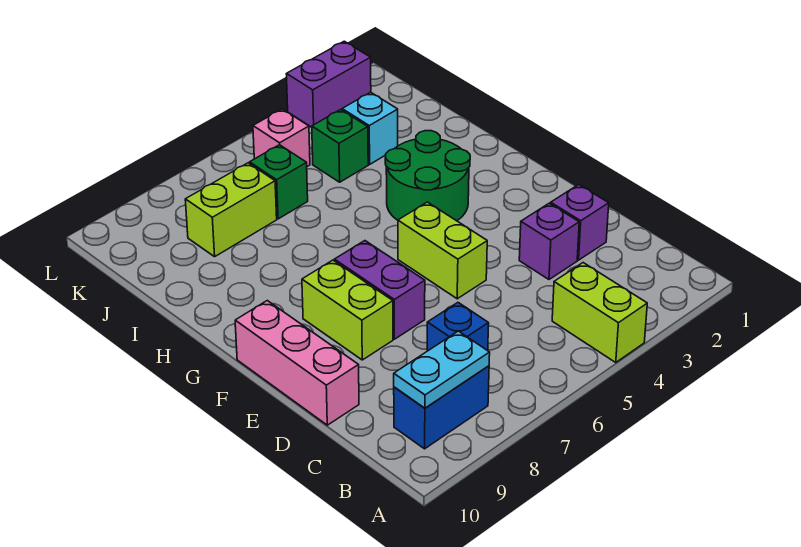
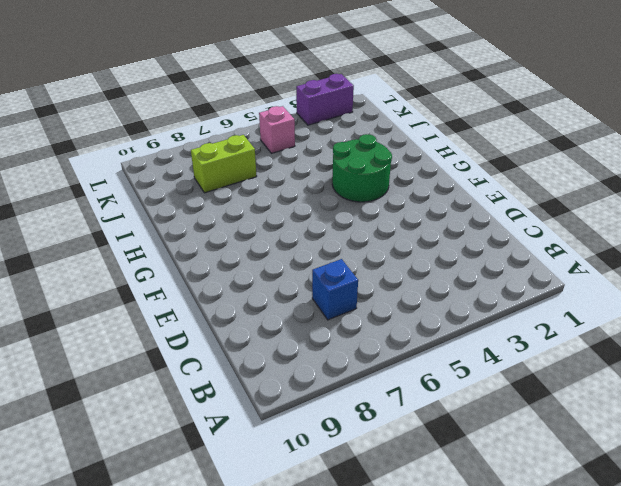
none -> lime brick A4:B4 level 1
none -> blue brick B8:B9 level 1
none -> purple brick D2 level 1

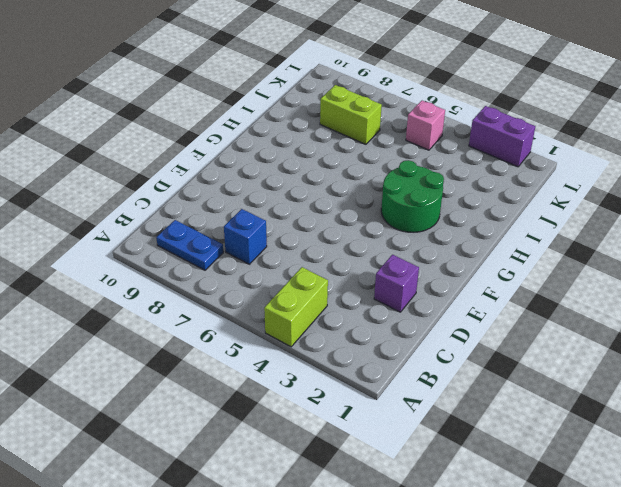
blue plate B8:B9 level 1 -> blue brick B8:B9 level 1
none -> purple brick D3 level 1
none -> pink brick D10:F10 level 1
none -> lime brick E5:F5 level 1

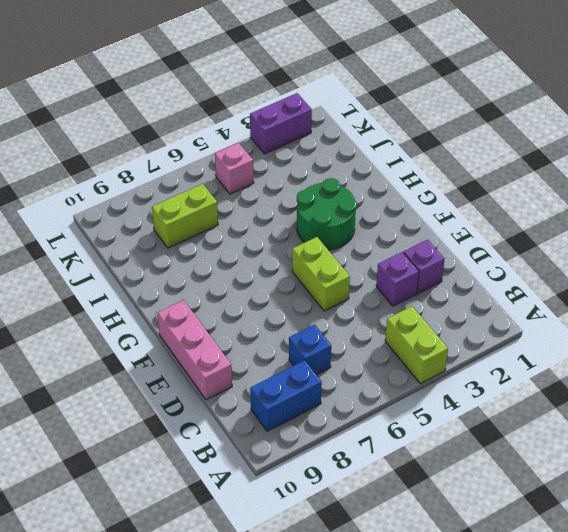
none -> purple brick E7:F7 level 1
none -> lime brick E8:F8 level 1
none -> cyan brick J3 level 1

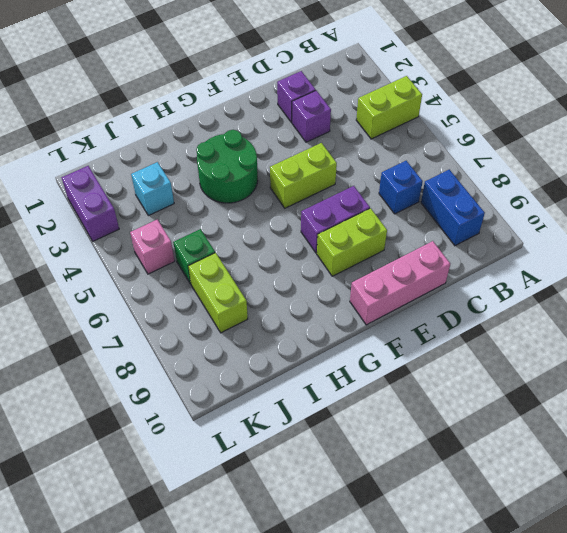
none -> green brick J4 level 1
none -> cyan plate B8:B9 level 2

